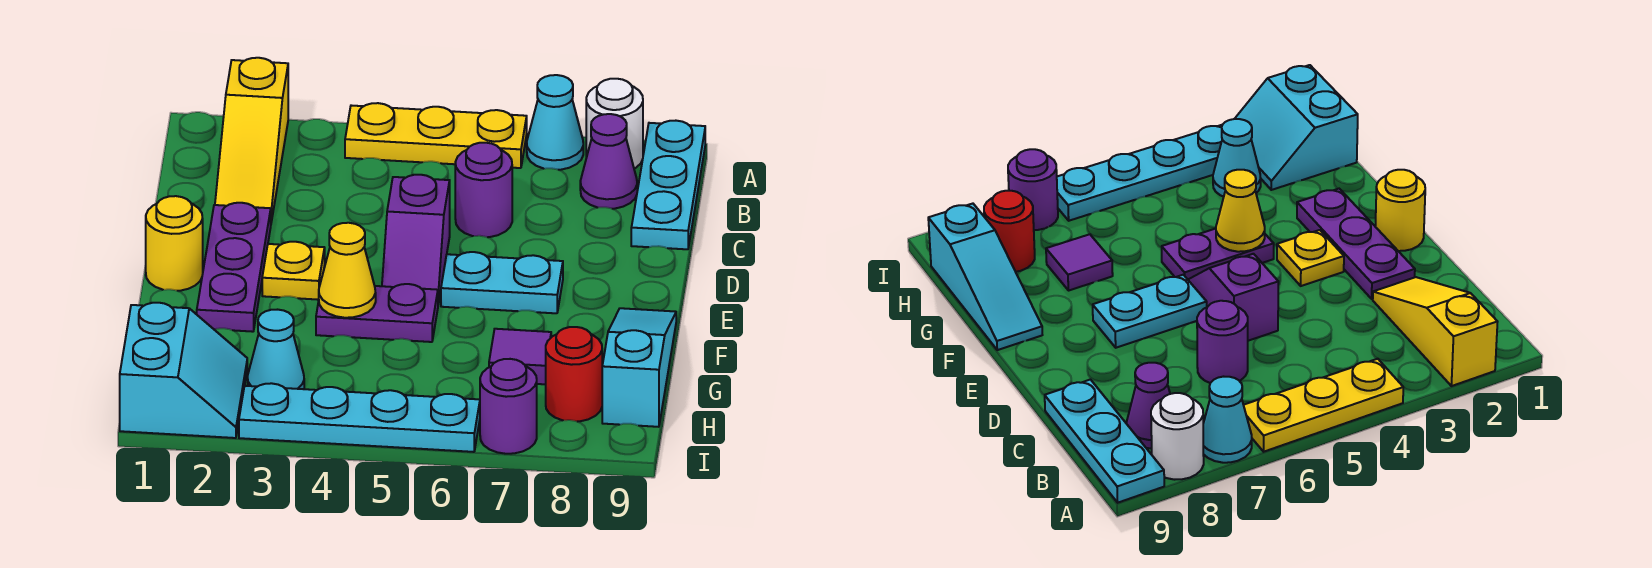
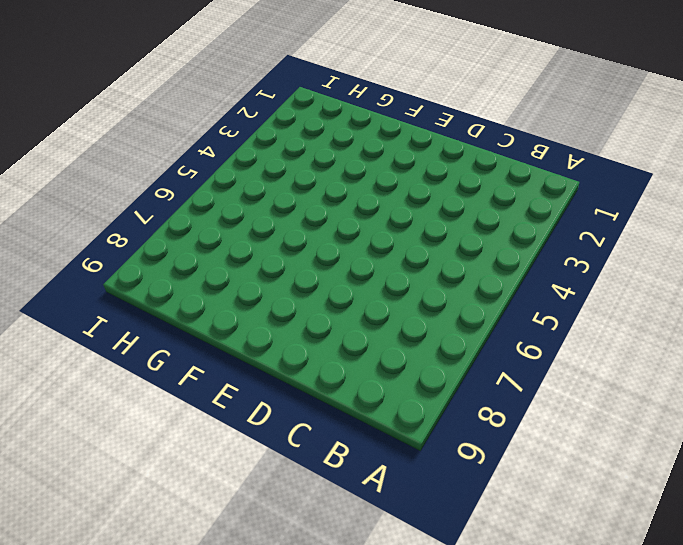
none -> yellow slope A2:C2 level 1 top A
none -> yellow plate A4:A6 level 1
none -> cyan cone A7 level 1

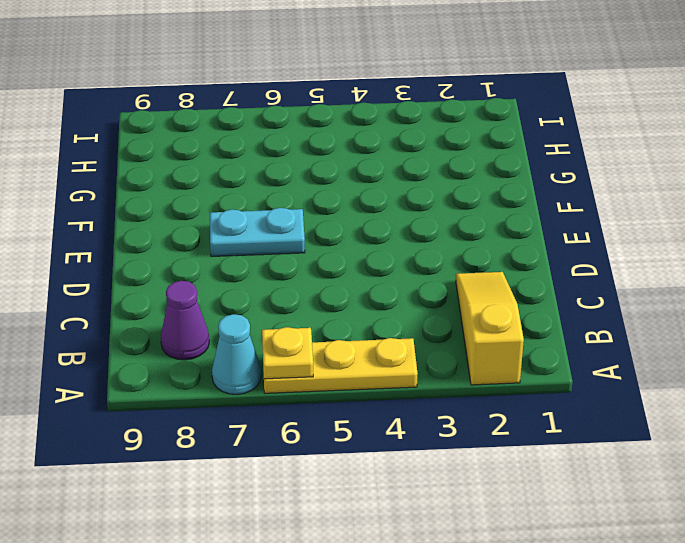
yellow plate A6 level 2 -> yellow plate E3 level 1
none -> white round brick A8 level 1
none -> cyan plate A9:C9 level 1
none -> purple round brick C6 level 1

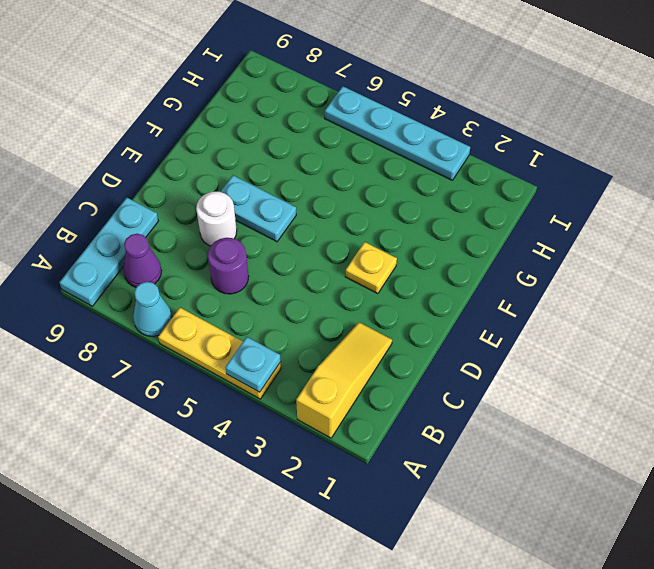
cyan plate A4 level 2 -> none
white round brick D7 level 1 -> white round brick A8 level 1
none -> purple plate D2:F2 level 1
none -> purple slope D5:E5 level 1 top D
none -> yellow round brick E1 level 1

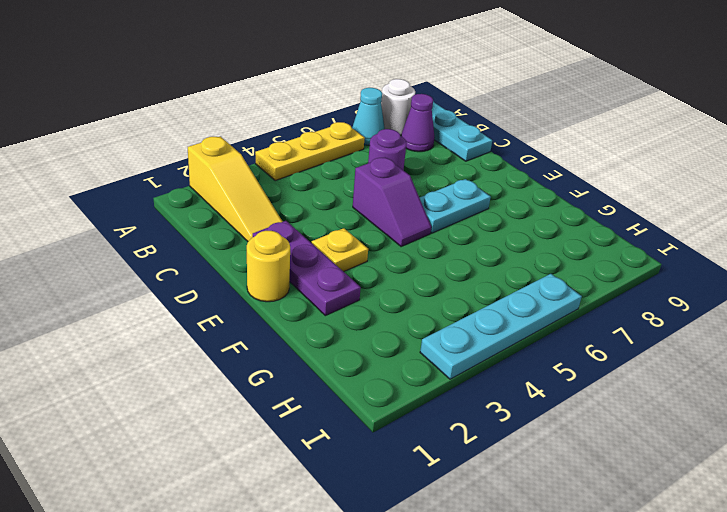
none -> purple plate F4:F5 level 1
none -> cyan slope F9:H9 level 1 top H
none -> purple tile G7 level 1

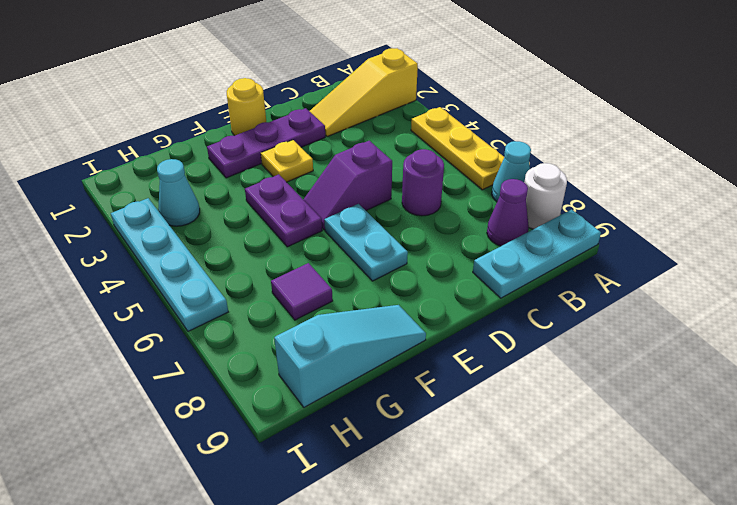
none -> cyan slope H1:I2 level 1 top 1
none -> red round brick H8 level 1
none -> purple round brick I7 level 1

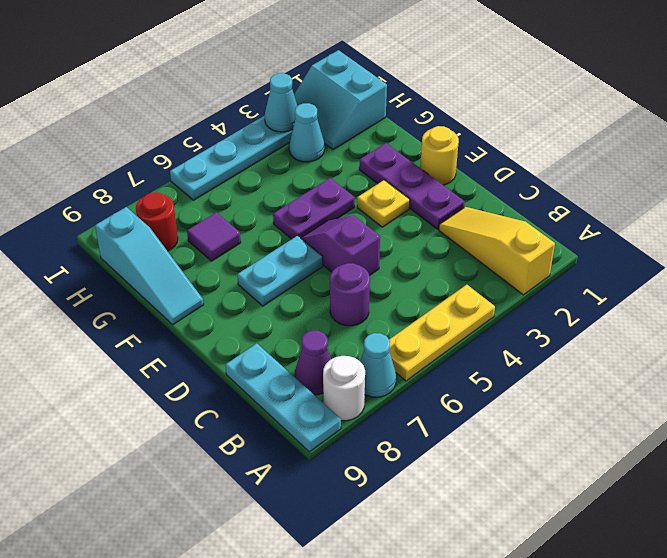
cyan cone I3 level 2 -> none
none -> purple round brick I7 level 1
none -> yellow cone F4 level 2

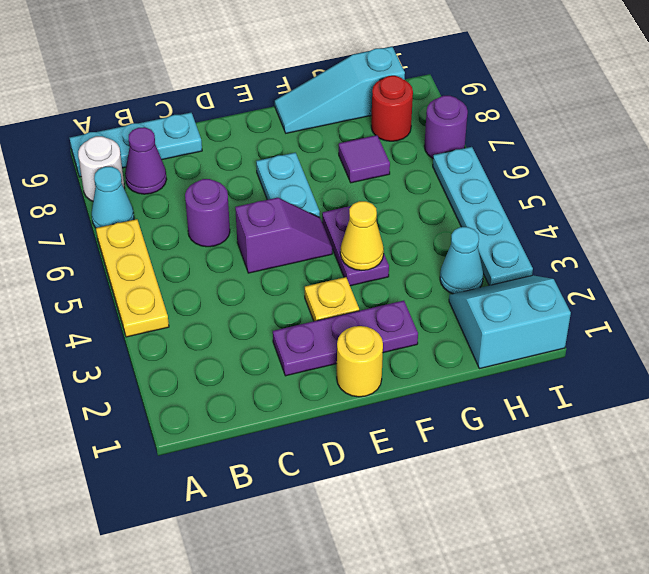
none -> yellow slope A2:C2 level 1 top A

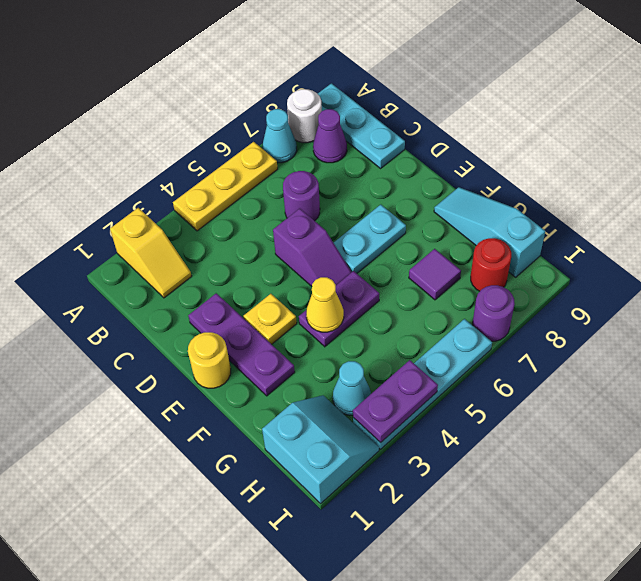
yellow slope A2:B2 level 1 top A -> yellow slope A2:C2 level 1 top A
purple plate I3:I4 level 2 -> none

